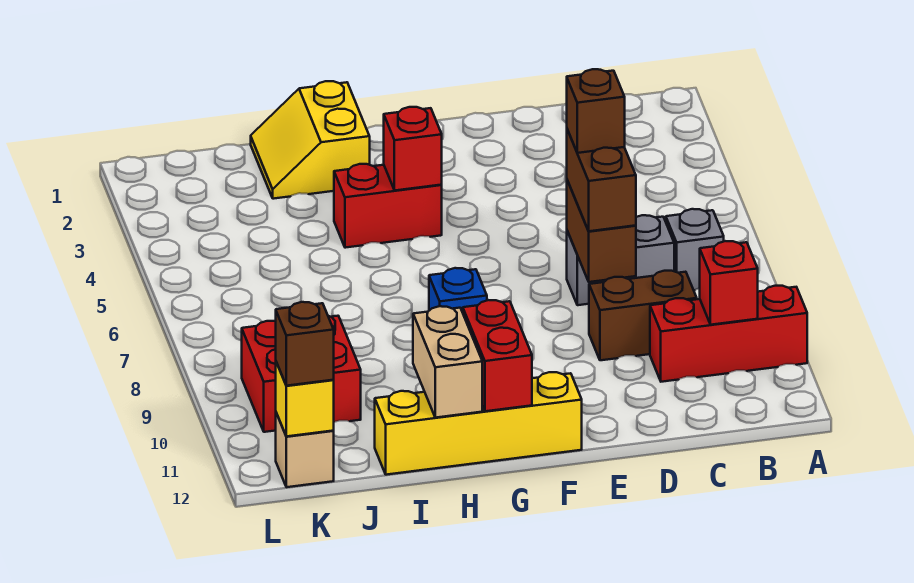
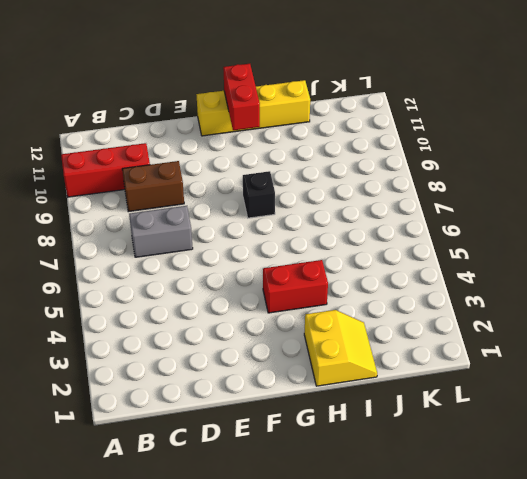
black brick G8 level 1 -> blue brick G8 level 1
none -> grey brick B7 level 1
none -> red brick J9:K10 level 1
none -> tan brick K12 level 1

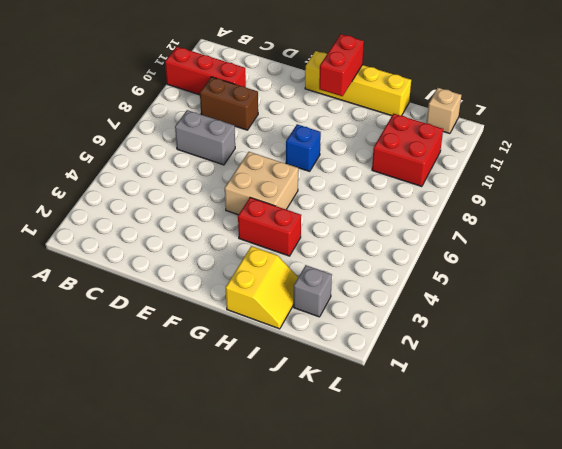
tan brick F5:G6 level 1 -> none
grey brick J2 level 1 -> grey brick B7 level 1
none -> red brick B10 level 2
none -> brown brick D7:D8 level 2
none -> red brick G4 level 2

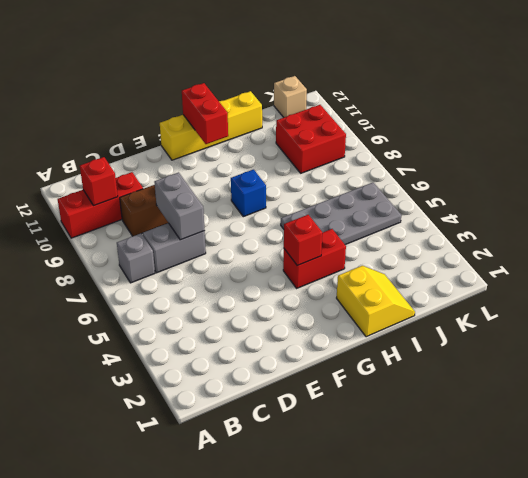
grey brick D7:D8 level 2 -> brown brick D7:D8 level 2
grey plate H5:K6 level 1 -> none
none -> tan brick H11:H12 level 2
none -> yellow brick K12 level 2
none -> brown brick D7:D8 level 3

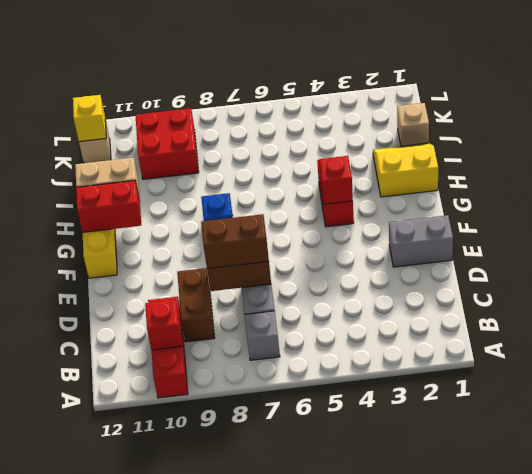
grey brick E1:E2 level 1 -> none
tan brick J1 level 1 -> none
none -> brown brick K12 level 3
none -> brown brick D7 level 4

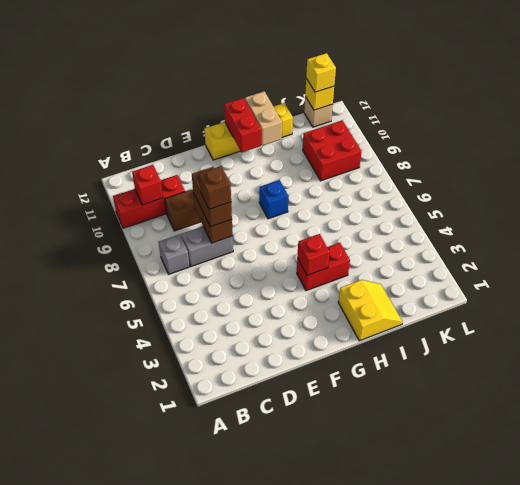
yellow brick K12 level 3 -> brown brick K12 level 3

